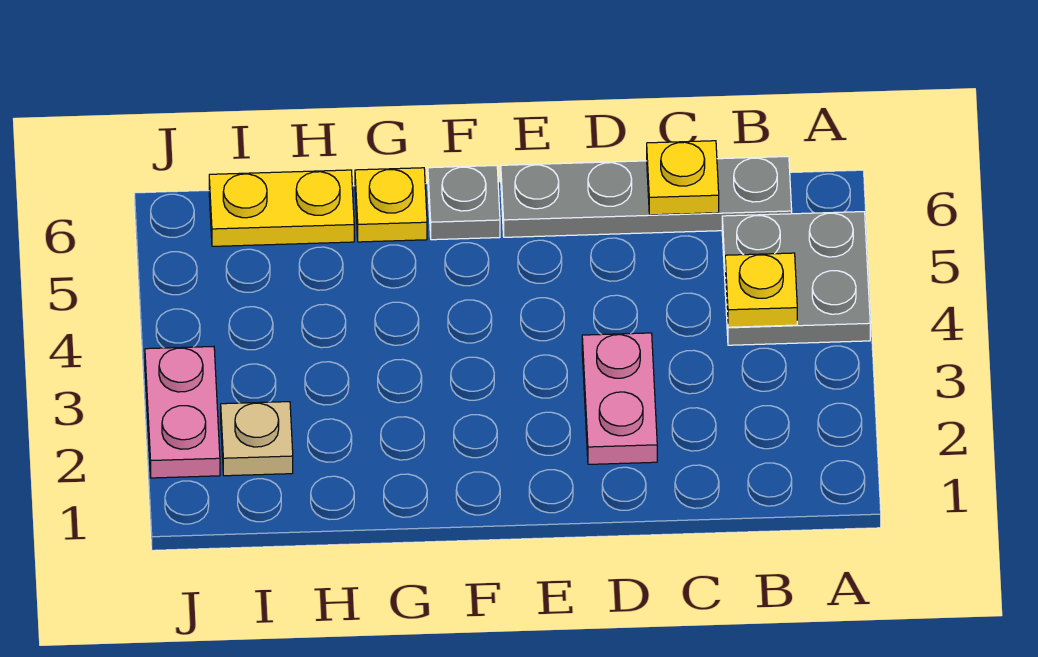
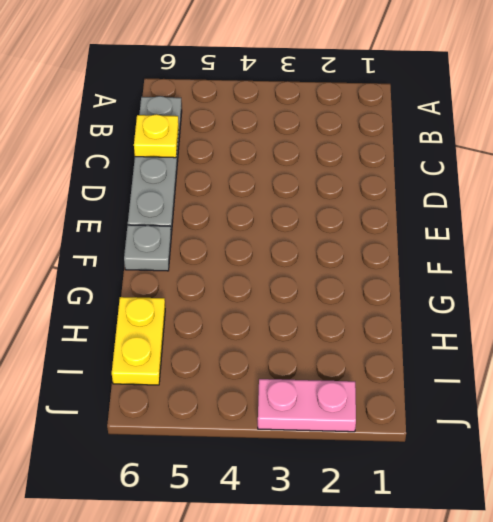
none -> grey plate A4:B5 level 1
none -> pink plate D2:D3 level 1

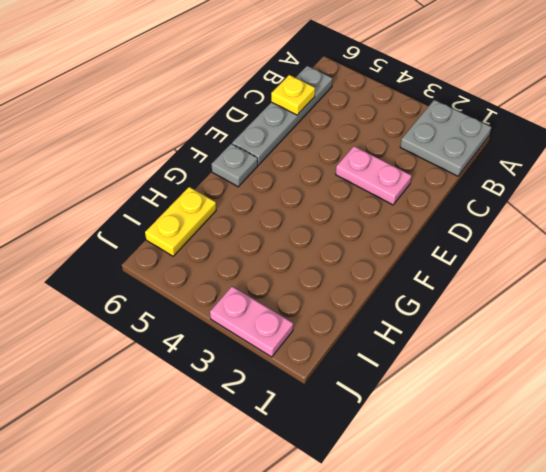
grey plate A1:B2 level 1 -> grey plate A4:B5 level 1
none -> yellow plate G6 level 1
none -> tan plate I2 level 1

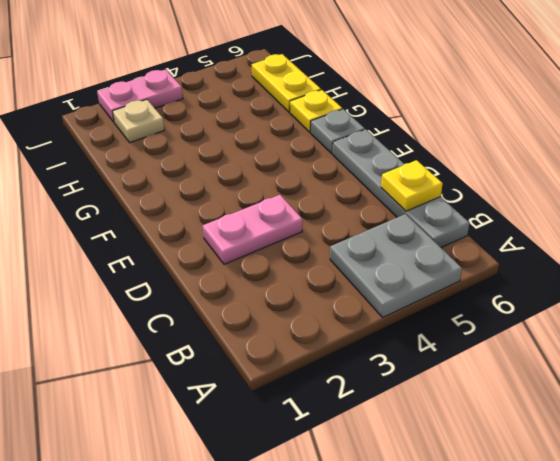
none -> yellow plate B4 level 2

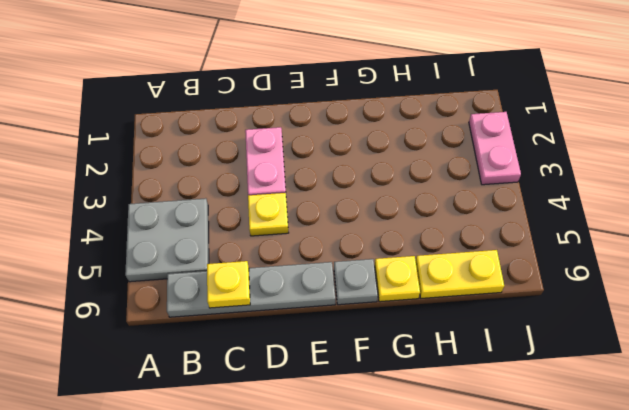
yellow plate D4 level 1 -> yellow plate B4 level 2
none -> tan plate I2 level 1

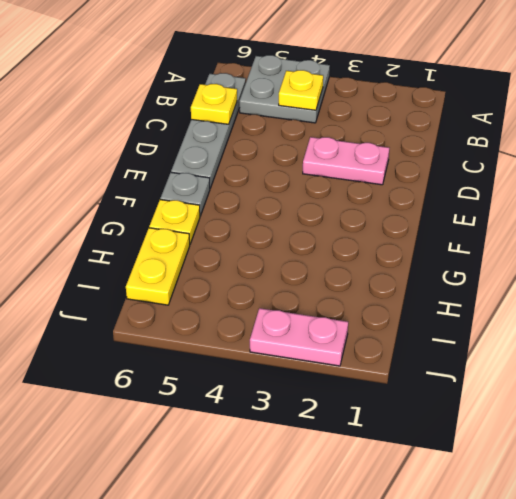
none -> tan plate I2 level 1

